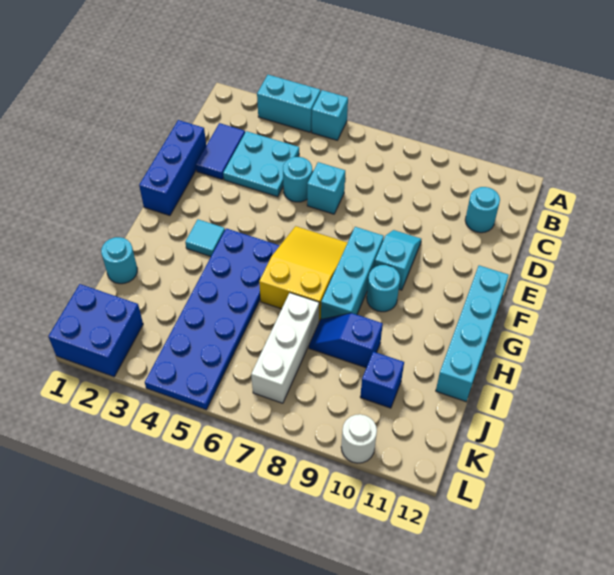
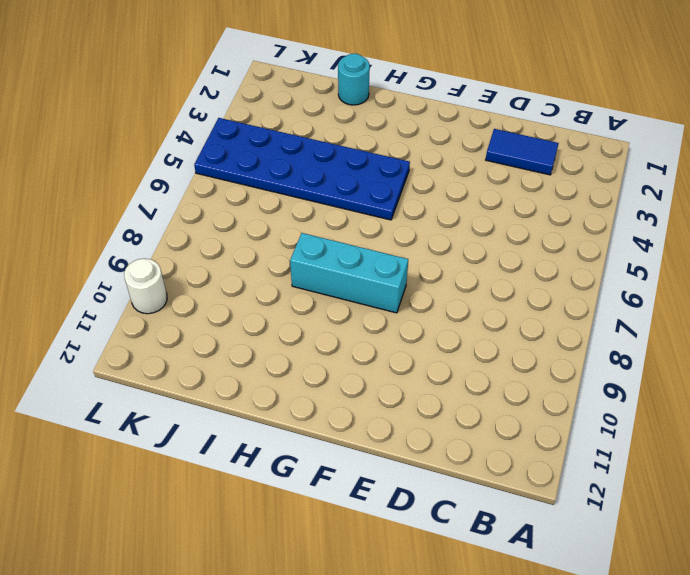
none -> cyan brick A3:A4 level 1
none -> cyan brick A5 level 1
none -> cyan plate C3:D4 level 1

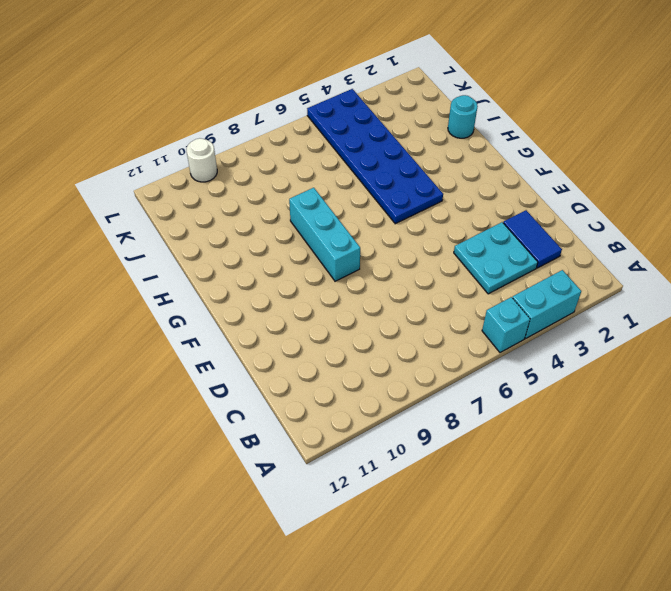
none -> cyan round brick C11 level 1
none -> blue brick D1:F1 level 1
none -> cyan round brick D5 level 1

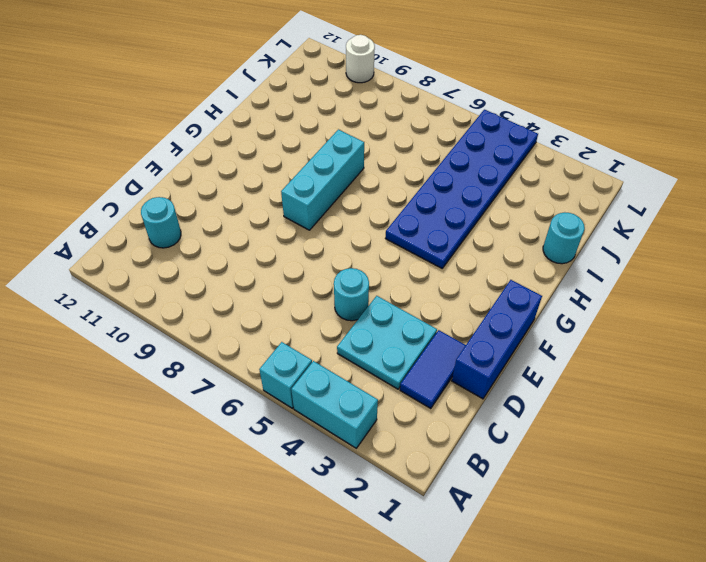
none -> cyan brick D6 level 1
none -> cyan slope E9:F9 level 1 top F
none -> yellow slope F6:H7 level 1 top H

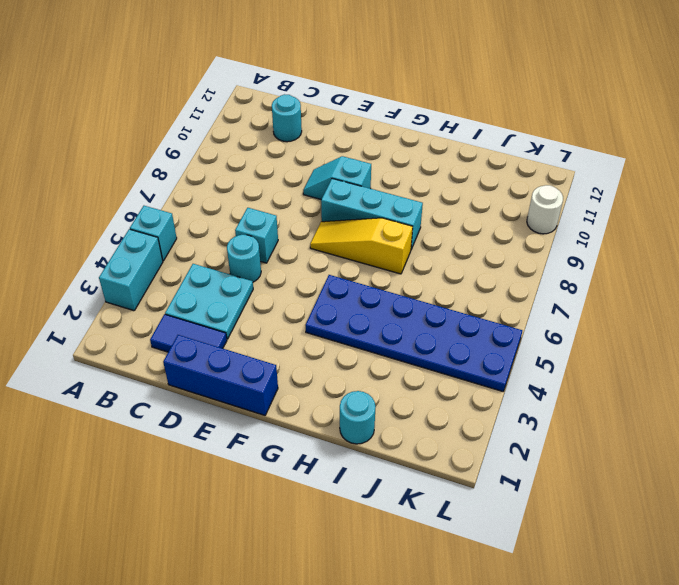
yellow slope F7:H7 level 1 top H -> yellow slope F6:H7 level 1 top H
none -> cyan brick F12:I12 level 1
none -> cyan tile G3 level 1
none -> cyan round brick G9 level 1

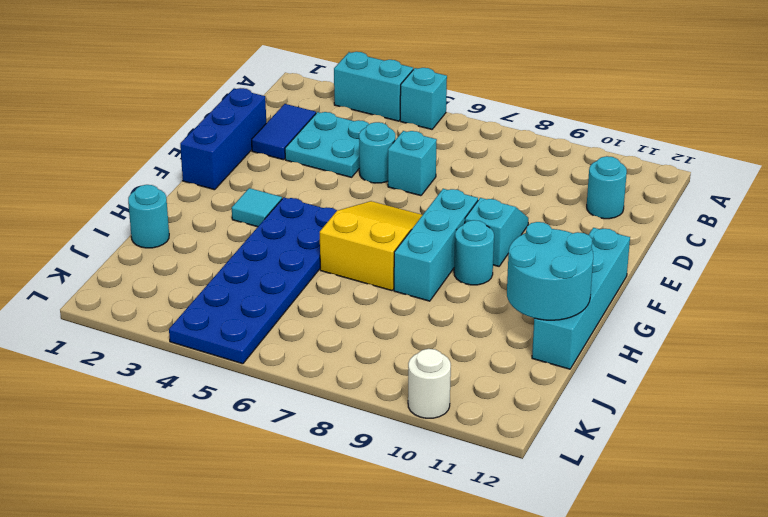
cyan round brick H11:I12 level 2 -> none
none -> white brick I7:K7 level 1
none -> blue slope I8:I9 level 1 top 9
none -> blue brick J10 level 1

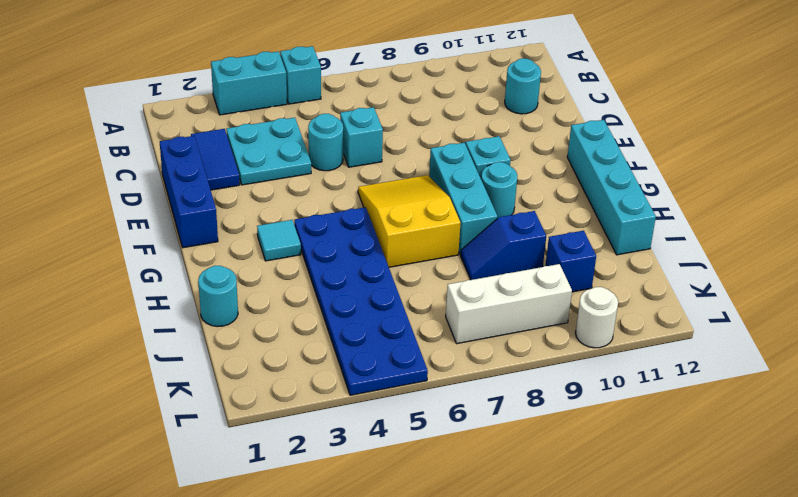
white brick K7:K9 level 1 -> white brick I7:K7 level 1
none -> blue brick K1:L2 level 1

